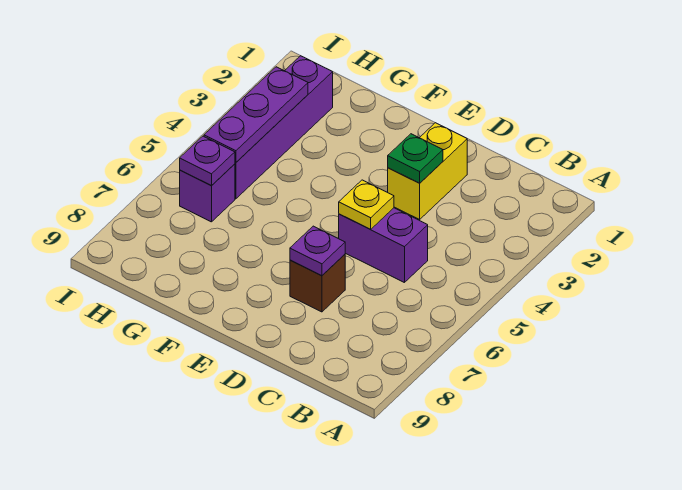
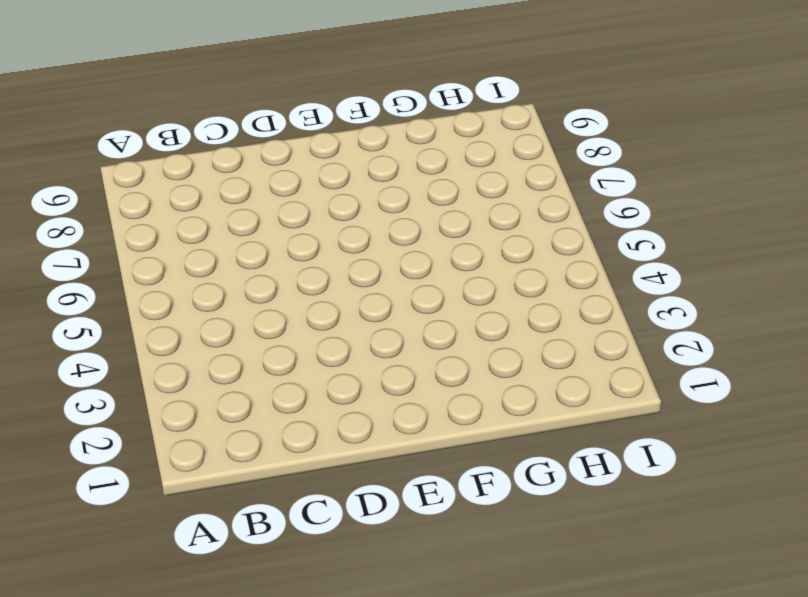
none -> purple brick C5:D5 level 1
none -> yellow brick D2:D3 level 1

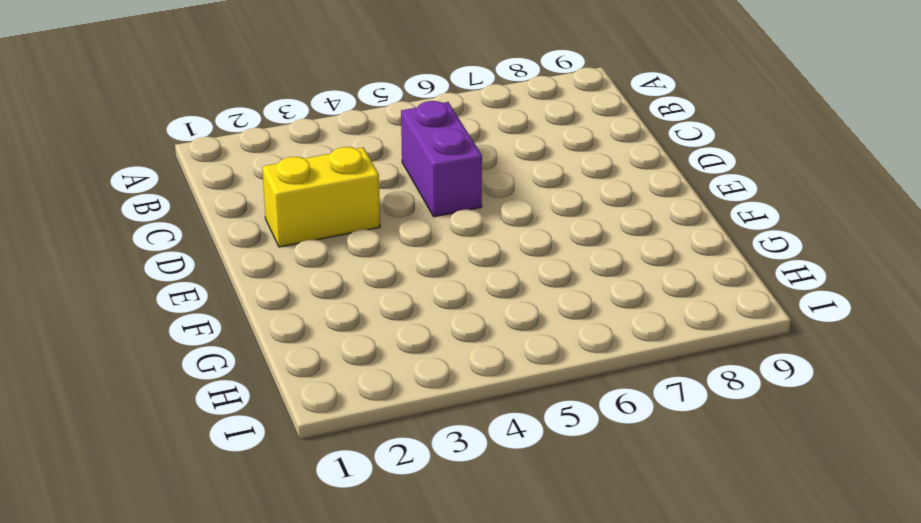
none -> brown brick D7 level 1
none -> purple brick H2:H5 level 1

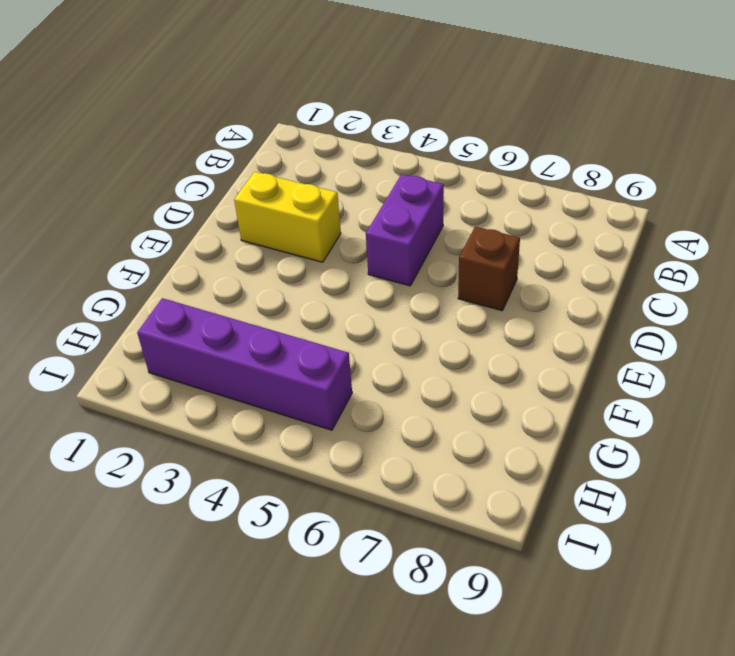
none -> purple brick H6 level 1
none -> green plate D3 level 2

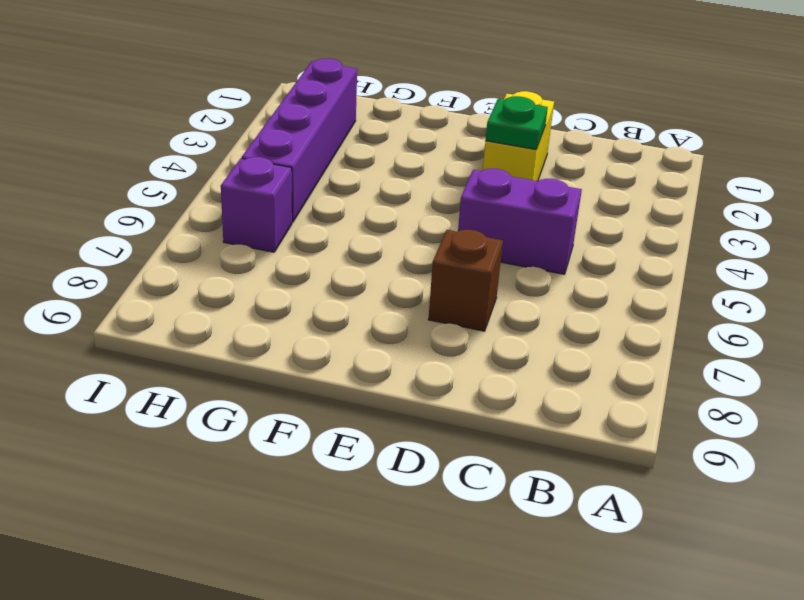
none -> yellow plate D5 level 2
none -> purple plate D7 level 2

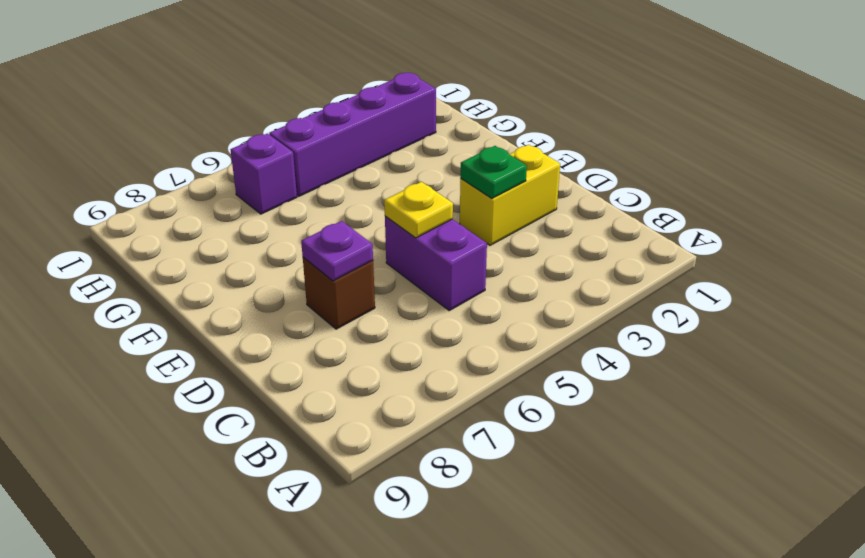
none -> purple plate H3:H5 level 2
none -> purple plate H6 level 2

